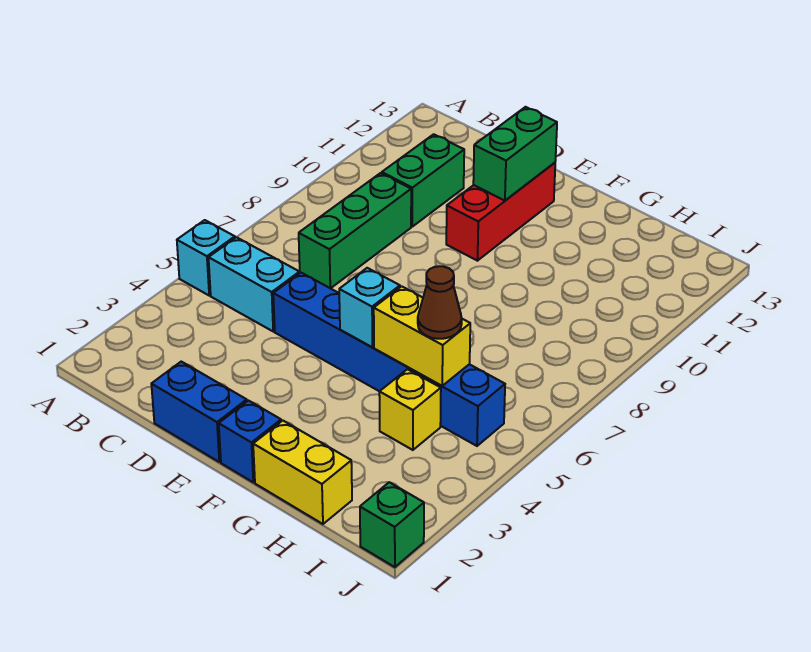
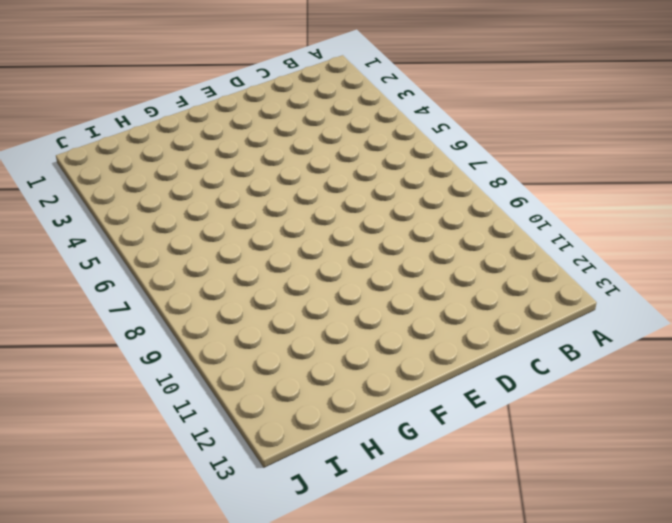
none -> cyan brick A5 level 1
none -> cyan brick B5:C5 level 1
none -> green brick C7:C9 level 1

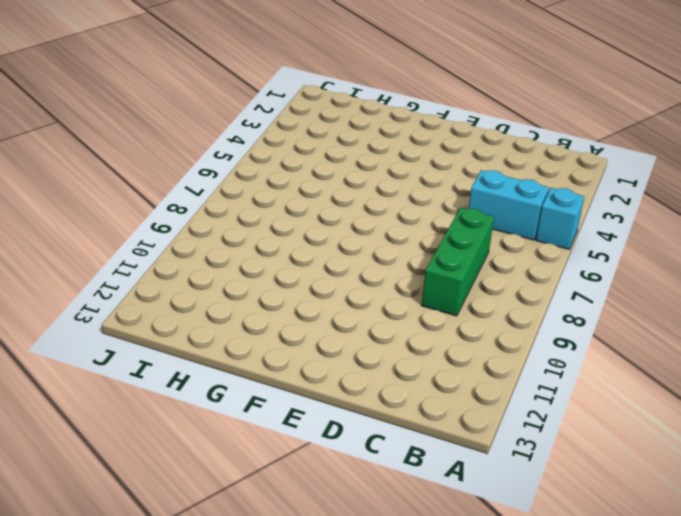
none -> green brick C10:C11 level 1
none -> blue brick D1:E1 level 1
none -> blue brick D5:I5 level 1

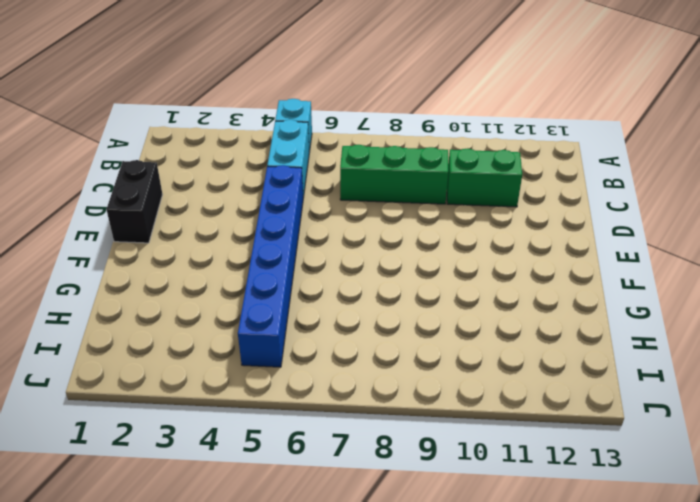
black brick D1:E1 level 1 -> blue brick D1:E1 level 1
none -> red brick E10:E12 level 1
none -> blue brick F1 level 1
none -> yellow brick G1:H1 level 1

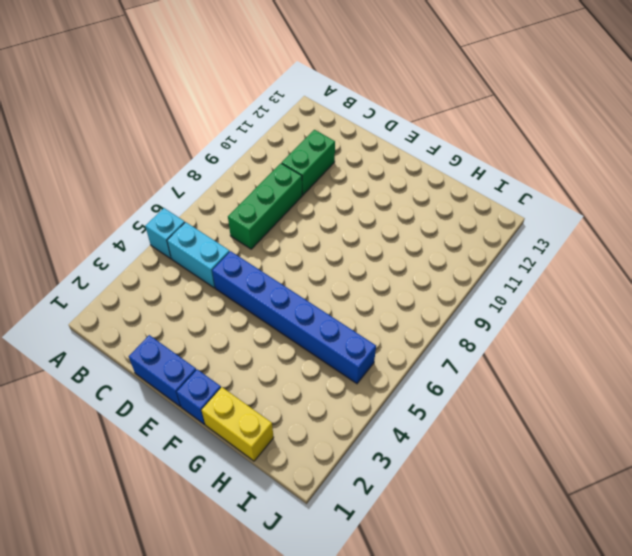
none -> red brick E10:E12 level 1
none -> yellow brick H4 level 1
none -> green brick J1 level 1

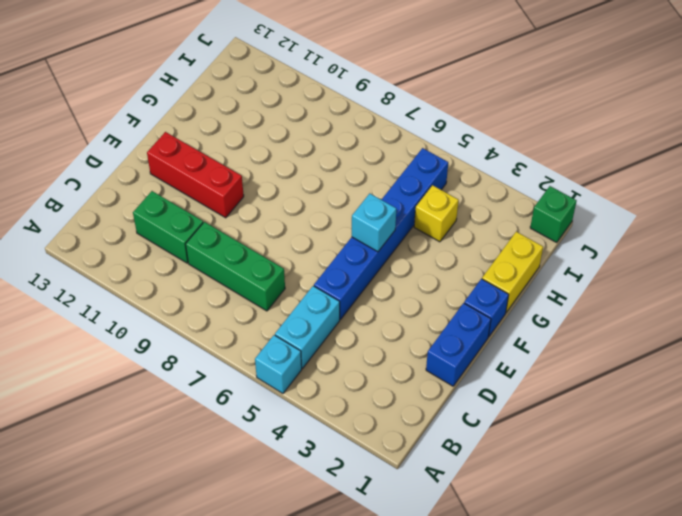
none -> green brick E11:E12 level 2
none -> yellow brick G5:H5 level 2
none -> brown cone H5 level 3

